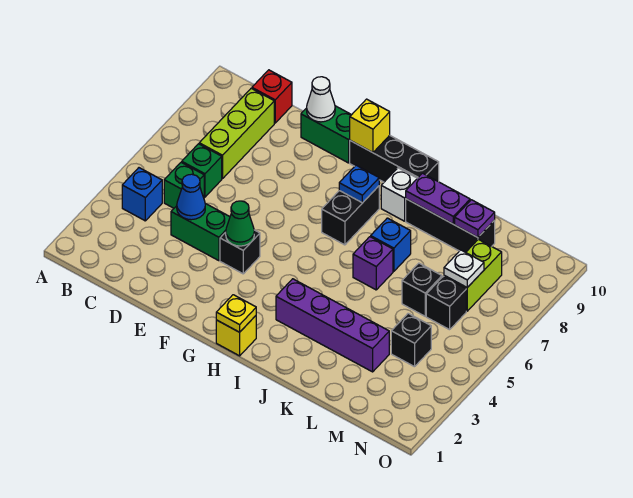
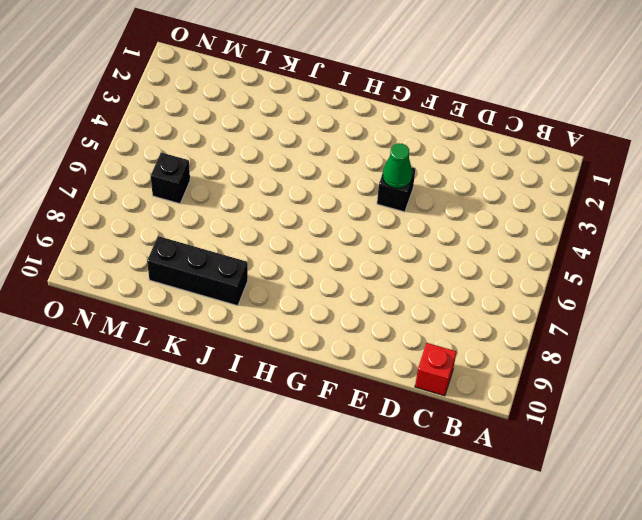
none -> blue brick B4 level 1
none -> green brick C5 level 1
none -> green brick C6 level 1

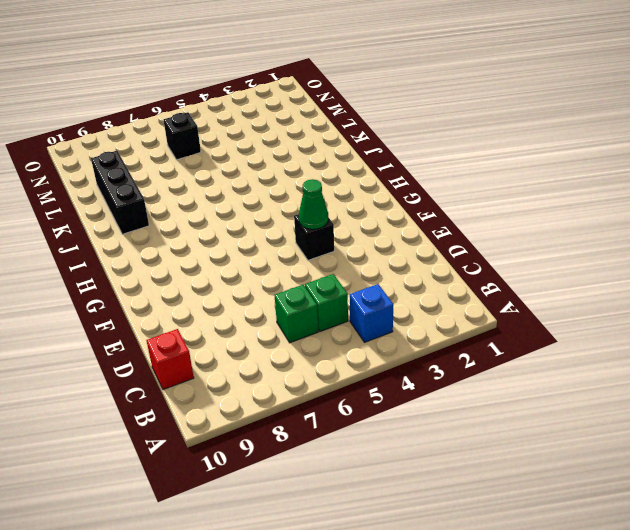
none -> lime brick C7:C9 level 1
none -> green brick D4:E4 level 1
none -> green brick E10:F10 level 1

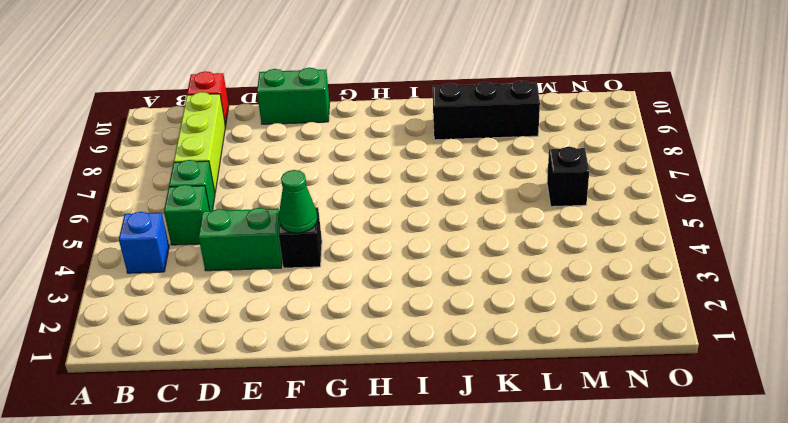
none -> black brick G10:I10 level 1
none -> yellow brick H1 level 1
none -> black brick H7:H8 level 1

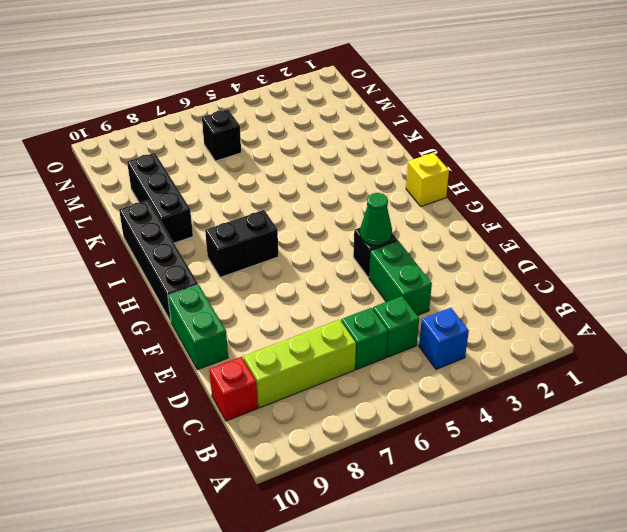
black brick G10:J10 level 1 -> black brick G10:I10 level 1
none -> purple brick I3:L3 level 1
none -> white brick I9 level 1
none -> purple brick J6 level 1

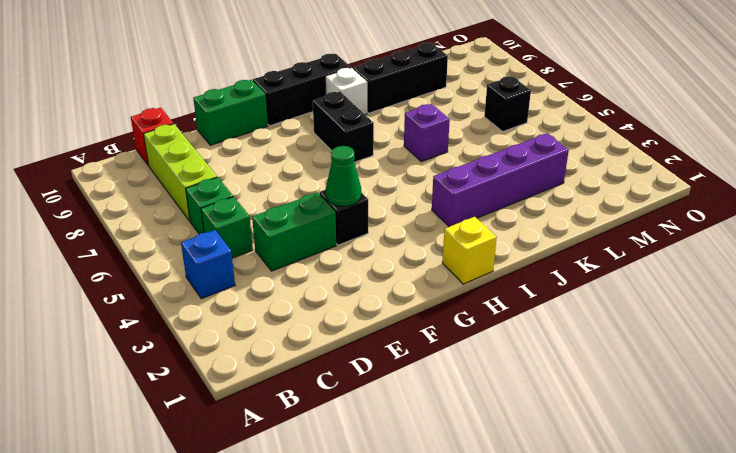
none -> blue brick J7 level 1
none -> black brick L6 level 1
none -> black brick M4 level 1

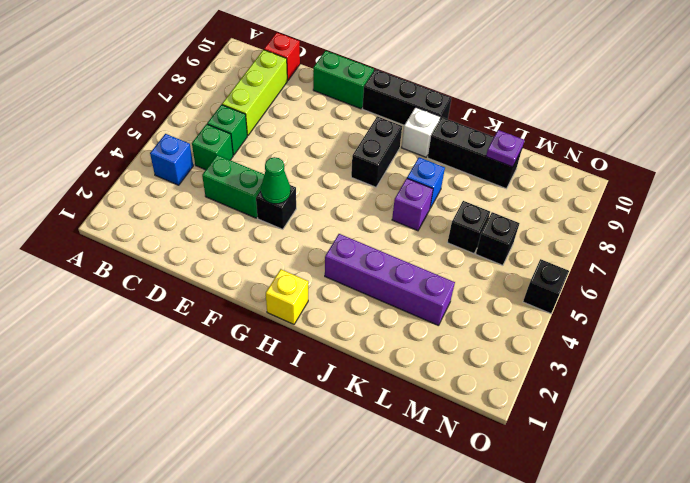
black brick O5 level 1 -> black brick M4 level 1
none -> lime brick M7:M8 level 1
none -> blue cone D4 level 2
none -> white cone E10 level 2

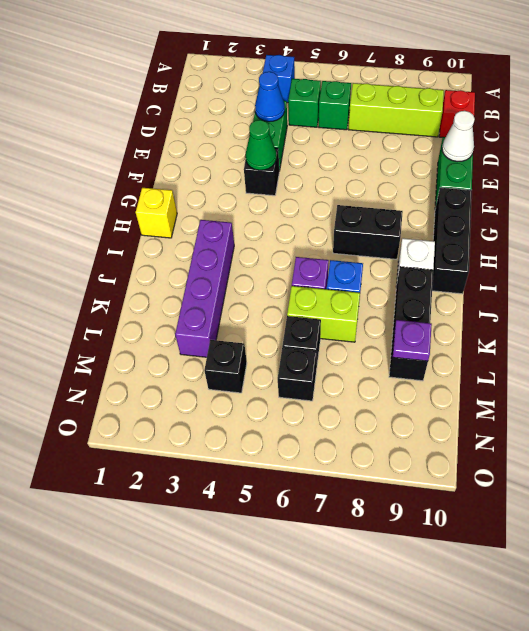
lime brick K6:K7 level 1 -> lime brick M7:M8 level 1
none -> yellow brick G10 level 2
none -> yellow plate H1 level 2
none -> blue plate H8 level 2

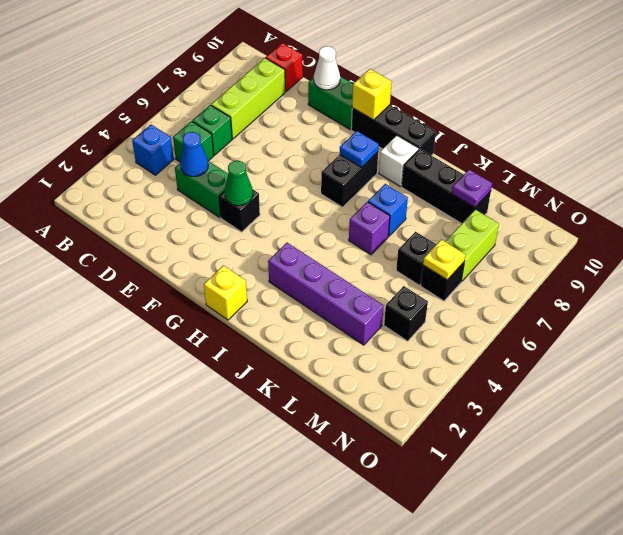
yellow plate M6 level 2 -> yellow plate H1 level 2
none -> purple plate J9:K9 level 2
none -> white plate M7 level 2

